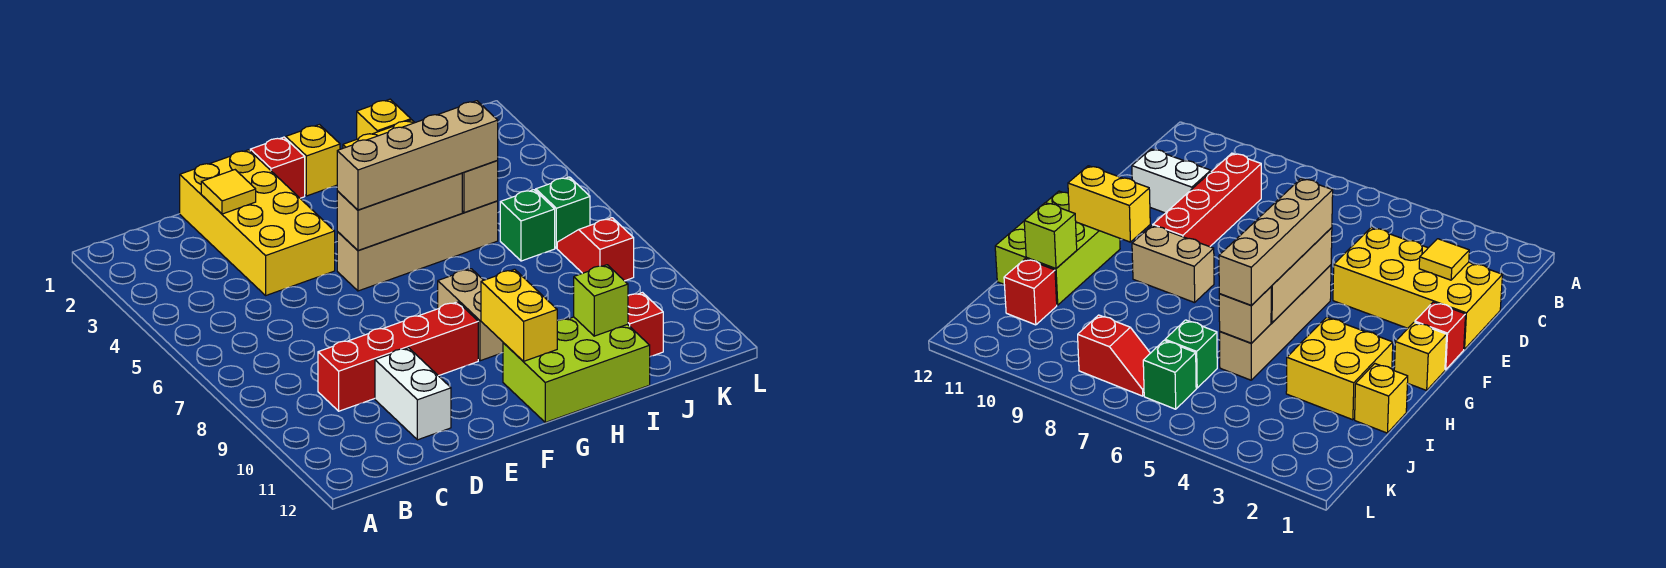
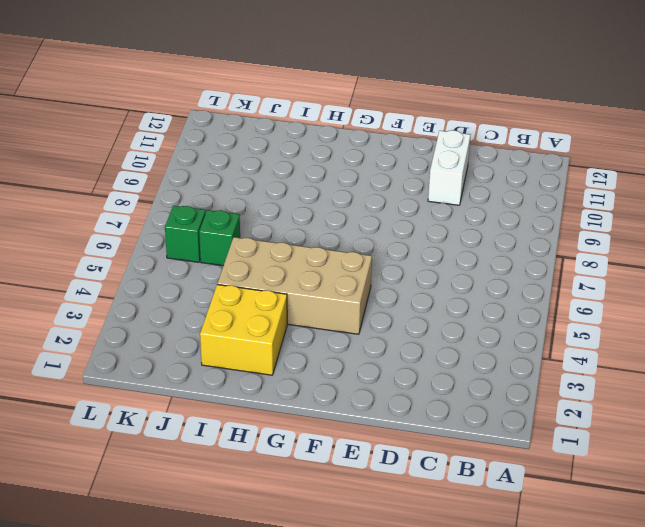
tan brick F4:I5 level 1 -> tan brick F5:I5 level 1
none -> red brick C9:F9 level 1
none -> yellow brick D1:E4 level 1
none -> red brick F1 level 1

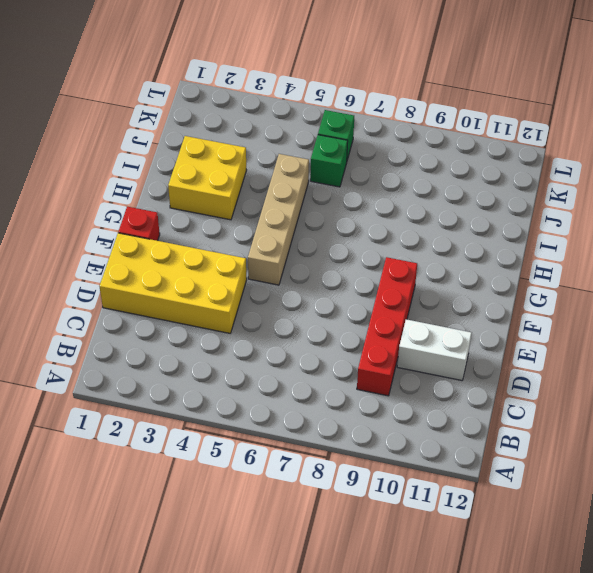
none -> yellow brick G1 level 1
none -> tan brick G8:G9 level 1
none -> lime brick G11:I12 level 1

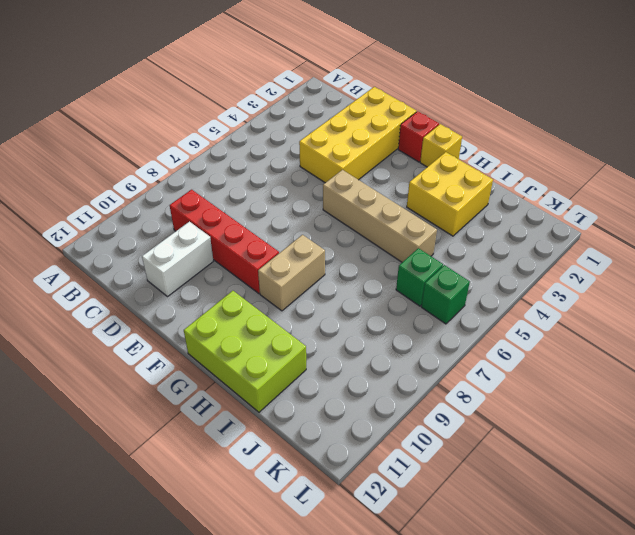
none -> yellow brick I1 level 1
none -> red brick J11 level 1
none -> red slope K7:K8 level 1 top 8

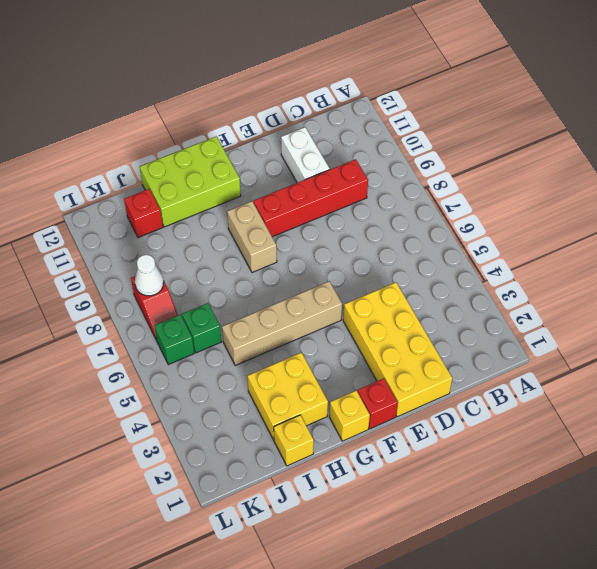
white cone K8 level 2 -> none
none -> yellow tile D2 level 2
none -> tan brick F5:H5 level 2
none -> yellow brick G10:G11 level 2

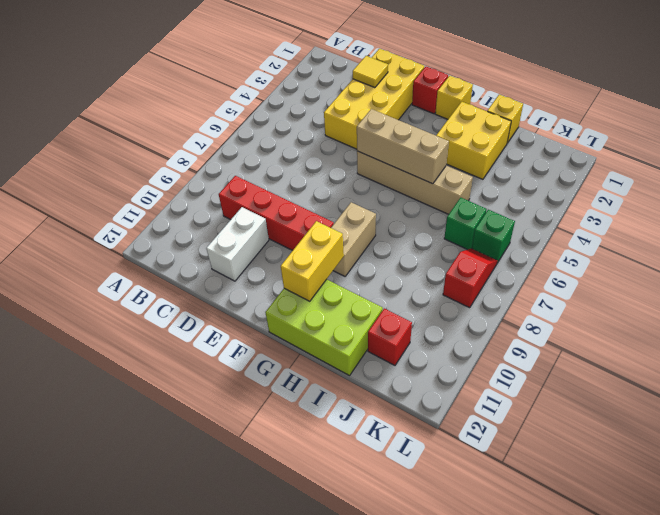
none -> tan brick I5 level 2
none -> lime brick I11 level 2
none -> tan brick F5:I5 level 3

